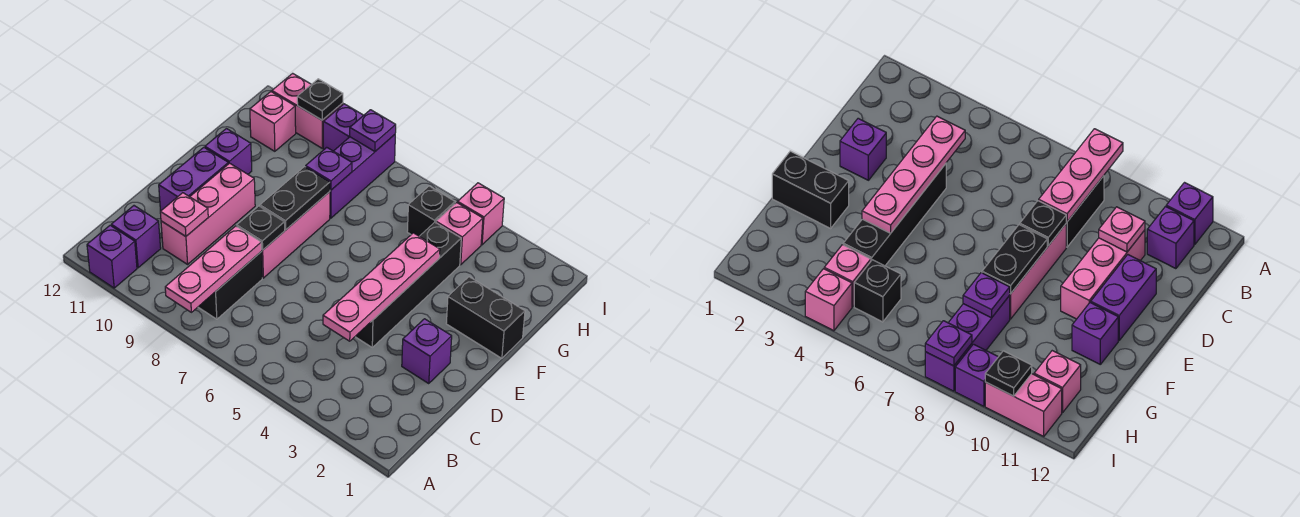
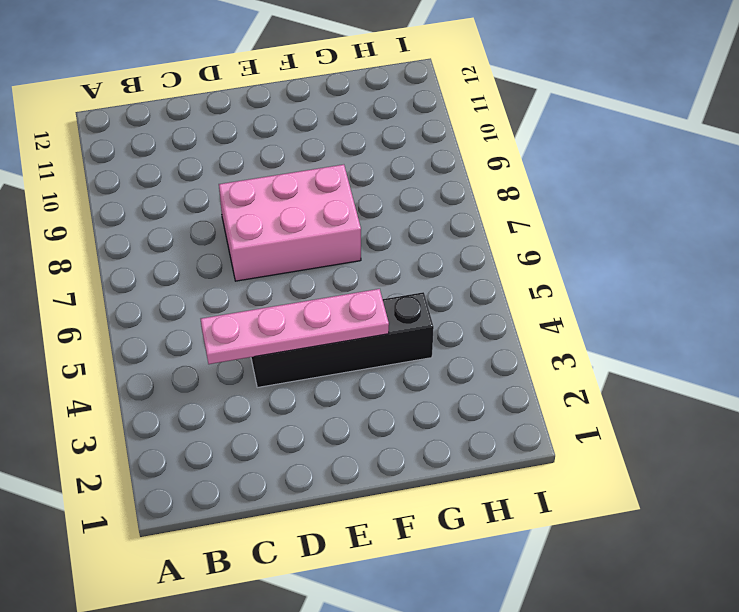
pink brick D7:F8 level 1 -> pink brick D8:F8 level 1
none -> purple brick A11 level 1
none -> black brick B8:C8 level 1
none -> purple brick B11 level 1

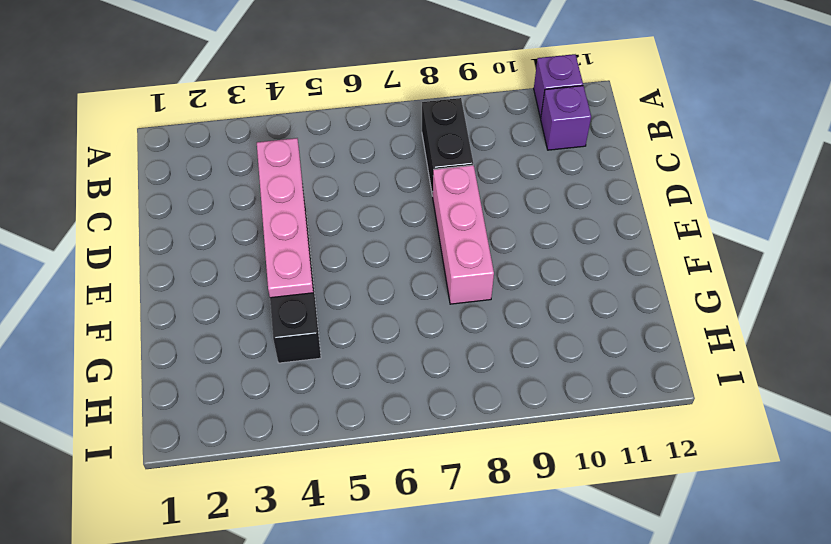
none -> pink brick C10:E10 level 1
none -> purple brick D2 level 1
none -> purple brick D11:E11 level 1

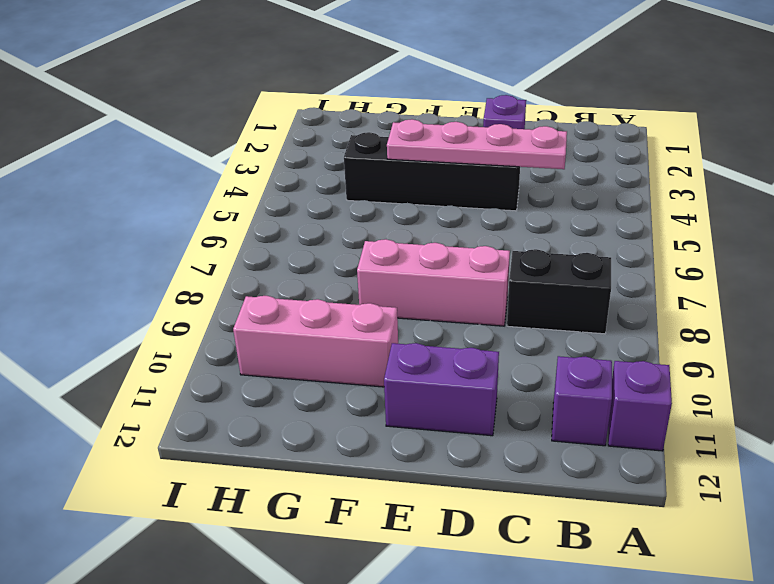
pink brick F10:H10 level 1 -> pink brick C10:E10 level 1
none -> black brick F1:F2 level 1
none -> purple brick F11 level 1
none -> purple brick G8:I8 level 1

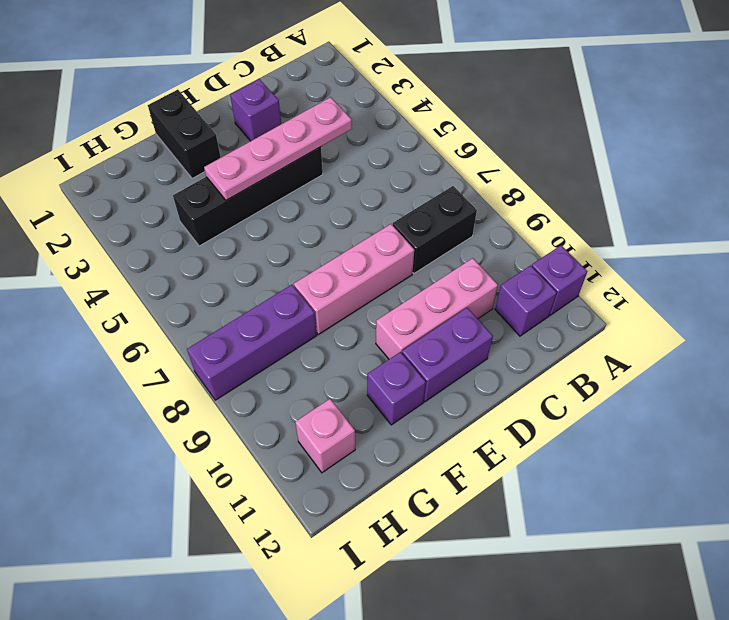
none -> pink brick H4 level 1
none -> black brick H5 level 1
none -> pink brick I4 level 1

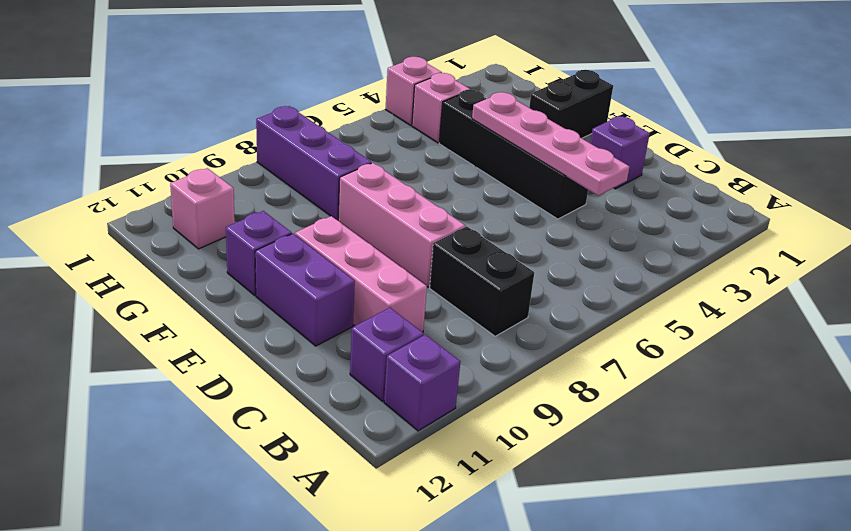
none -> black brick H5 level 1
none -> purple brick I9 level 1
none -> pink brick I10:I11 level 1

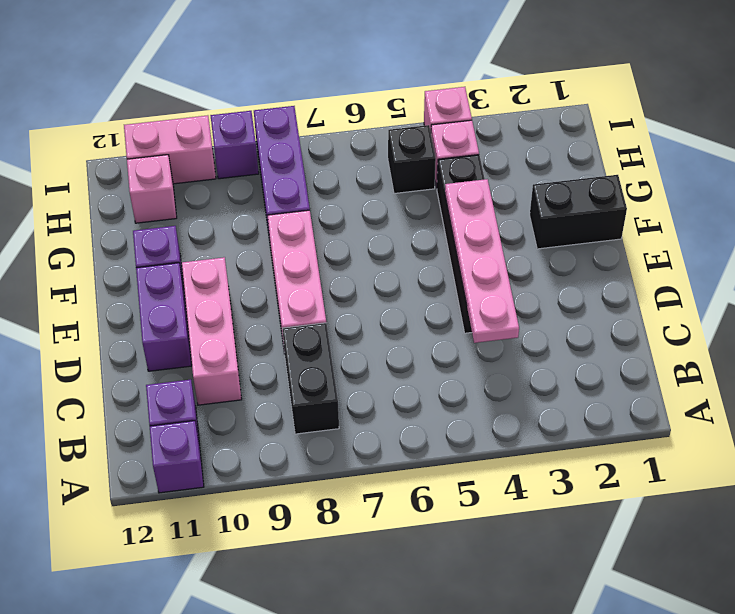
none -> purple brick D2 level 1
none -> pink plate A8:C8 level 2
none -> pink plate C10 level 2

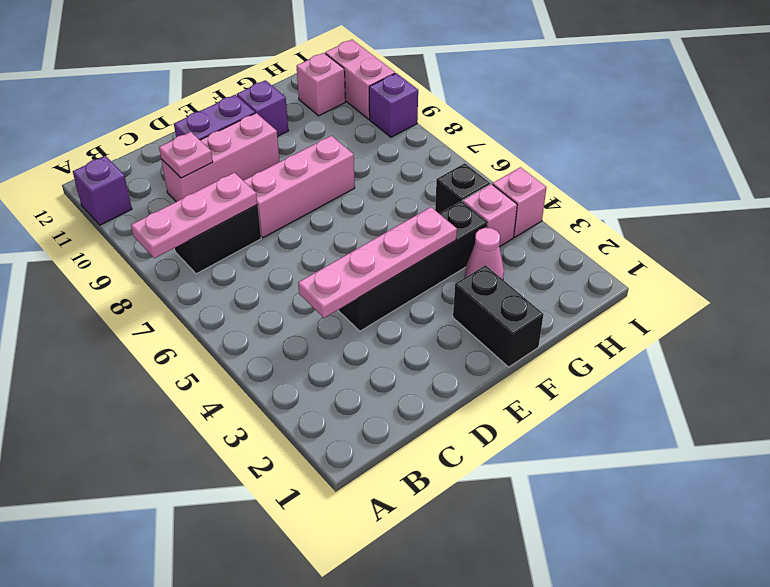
pink cone G3 level 1 -> none
none -> purple brick B11 level 1
none -> purple brick D2 level 1
none -> purple brick G8:I8 level 1

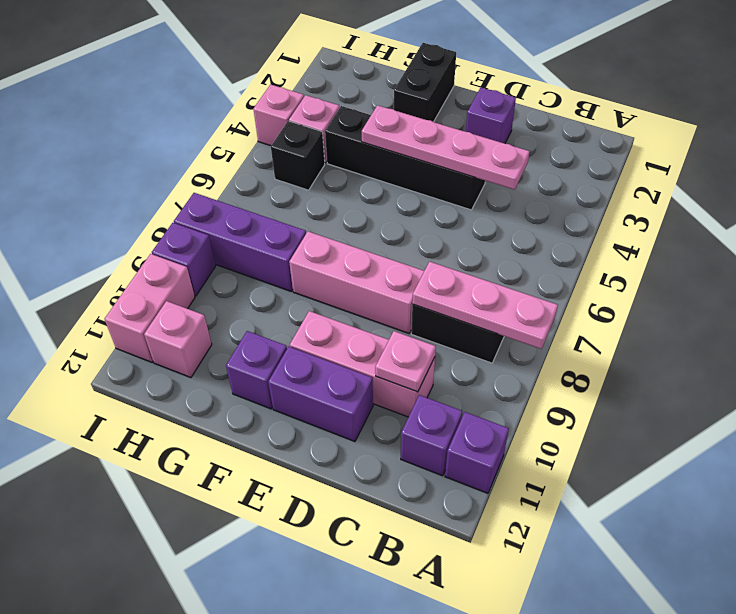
none -> black plate D8 level 2
none -> black plate E8:F8 level 2
none -> purple plate G8 level 2

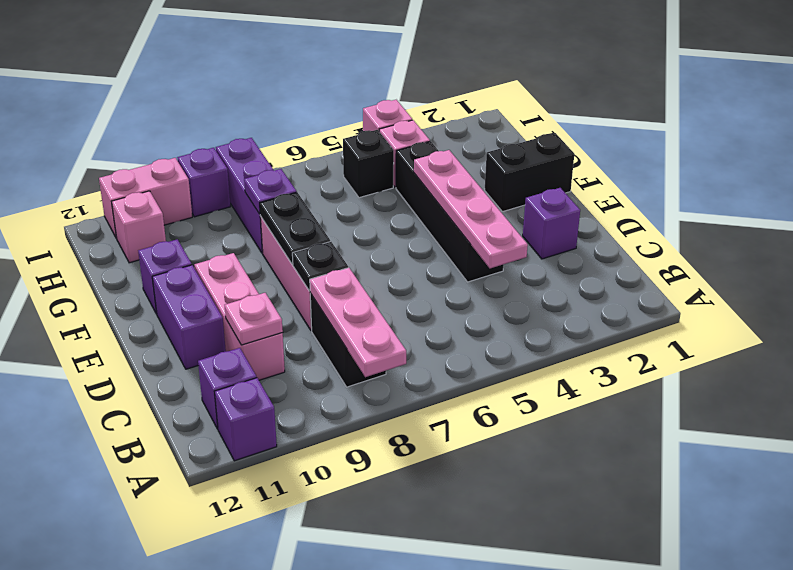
none -> purple plate I8 level 2
none -> black plate I10 level 2

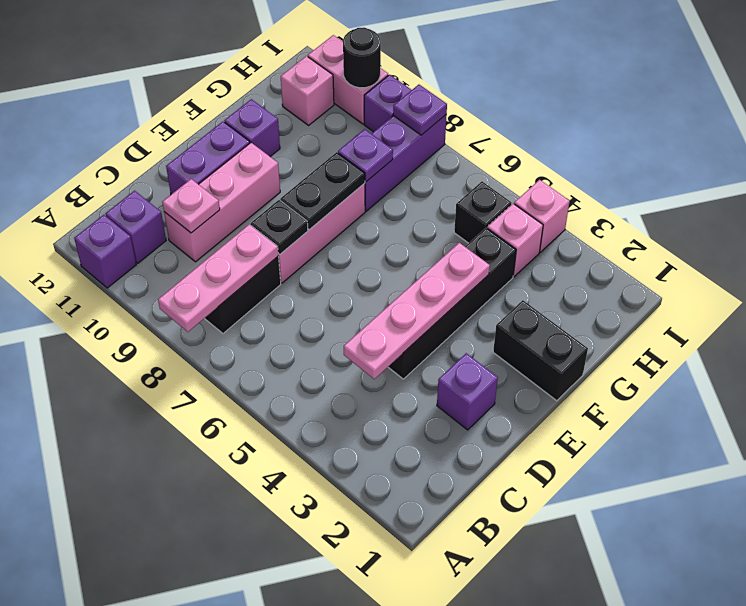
black round brick I10 level 2 -> black plate I10 level 2

